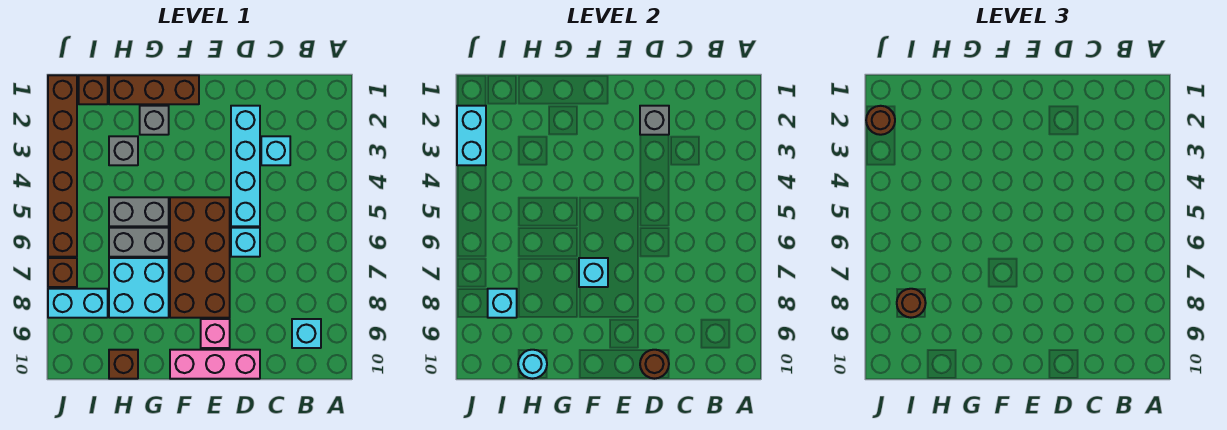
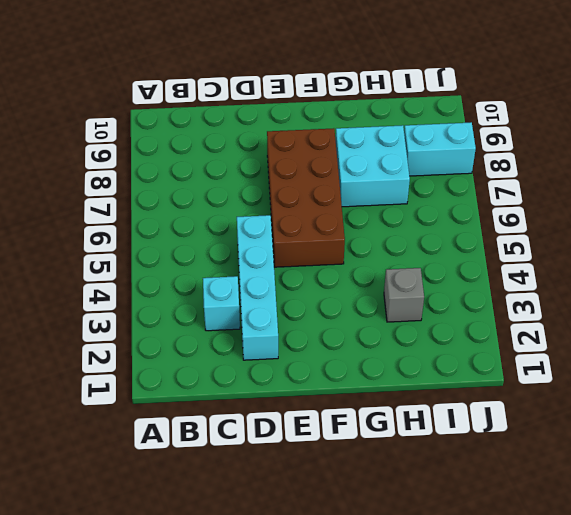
none -> cyan brick B9 level 1
none -> cyan brick D6 level 1
none -> pink brick D10:F10 level 1

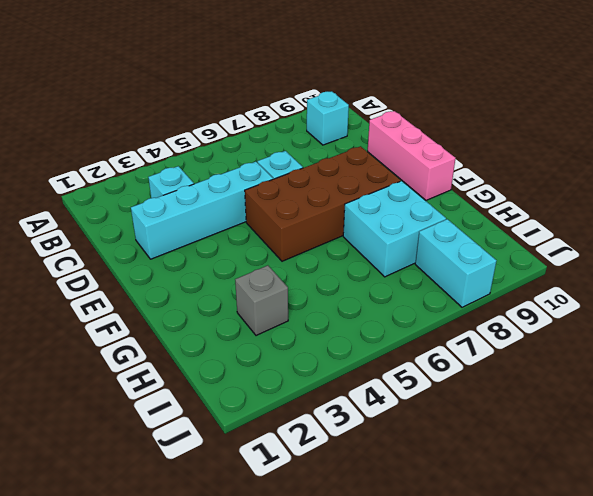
none -> pink brick E9 level 1
none -> brown brick F1:H1 level 1
none -> grey brick G2 level 1

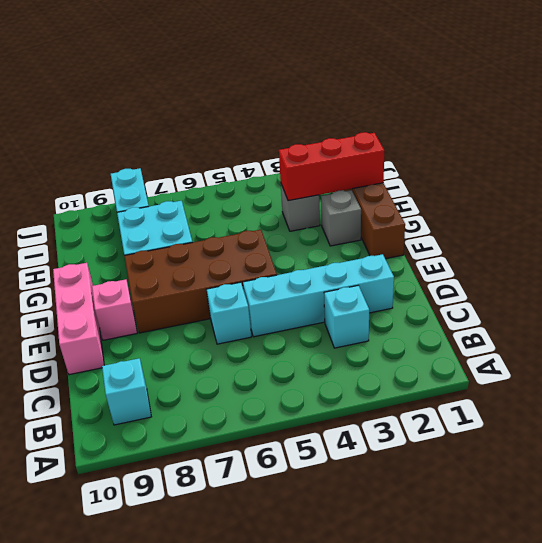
red brick H1:H3 level 2 -> none
none -> grey brick G5:H5 level 1
none -> grey brick G6:H6 level 1
none -> brown brick H10 level 1

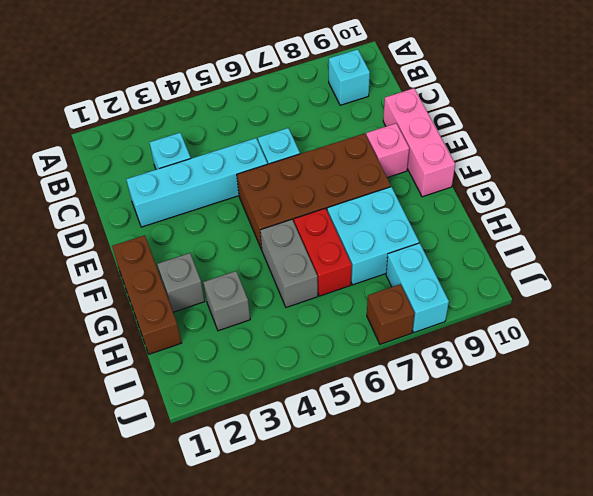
red brick G6:H6 level 1 -> grey brick G6:H6 level 1
none -> brown brick H10 level 1
none -> brown brick I1 level 1
none -> brown brick J1:J6 level 1

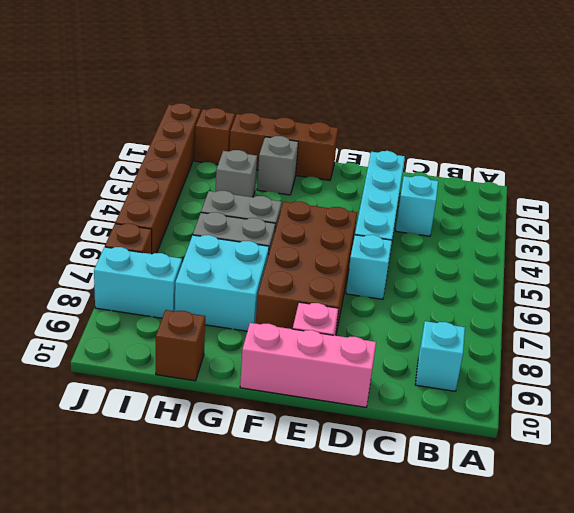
none -> grey brick D2 level 2
none -> brown round brick D10 level 2
none -> cyan brick F7 level 2

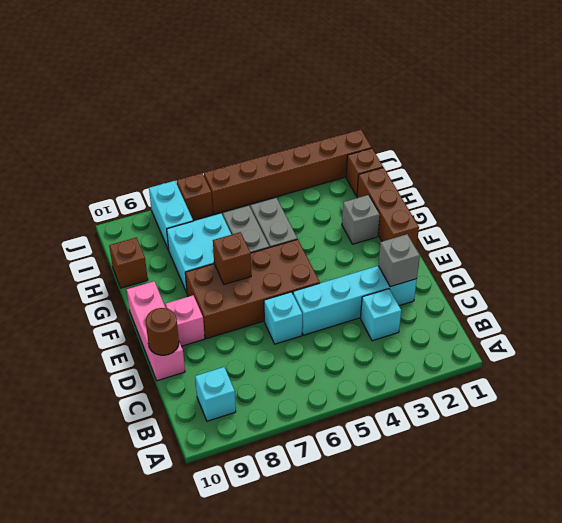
brown brick F7 level 2 -> cyan brick F7 level 2
none -> grey brick H3 level 1
none -> cyan round brick H10 level 2
none -> cyan brick I8 level 2

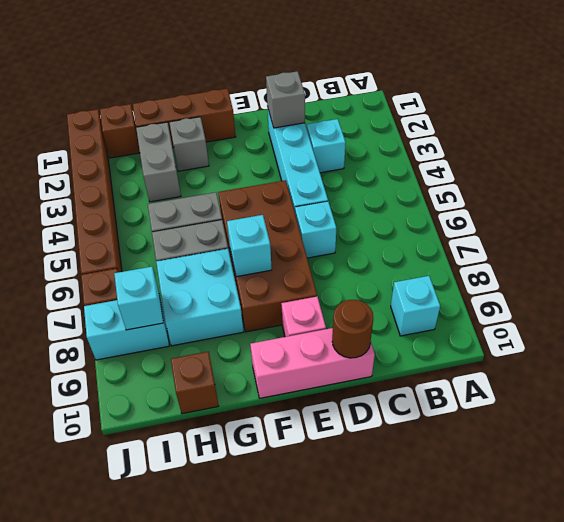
grey brick H2:H3 level 1 -> grey brick H3 level 1
none -> cyan round brick H10 level 2
none -> cyan brick J2:J3 level 2
none -> brown round brick I8 level 3

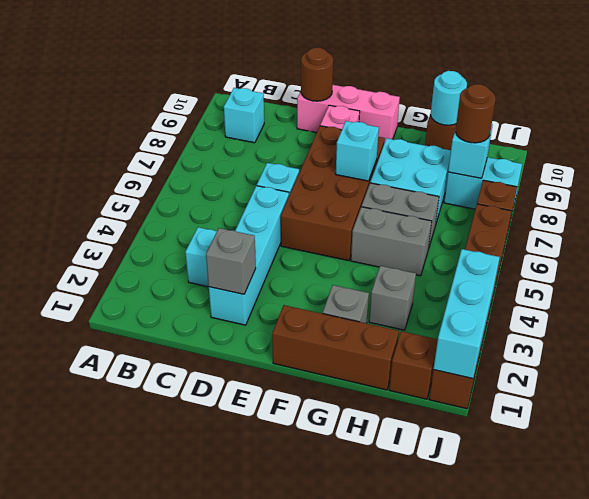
cyan brick J1:J3 level 2 -> cyan brick J2:J3 level 2
none -> brown round brick J2 level 3

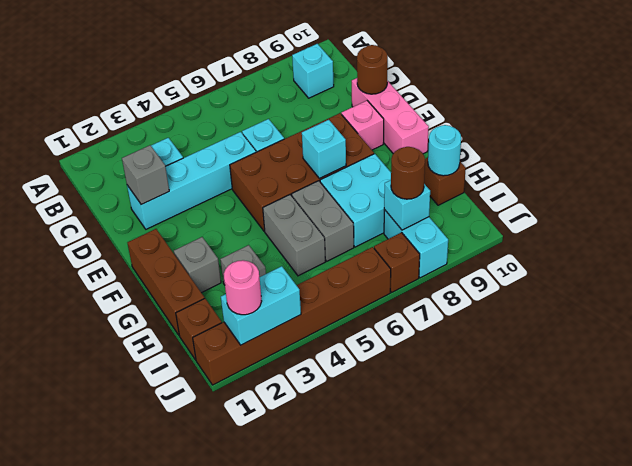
pink round brick J2 level 3 -> brown round brick J2 level 3

